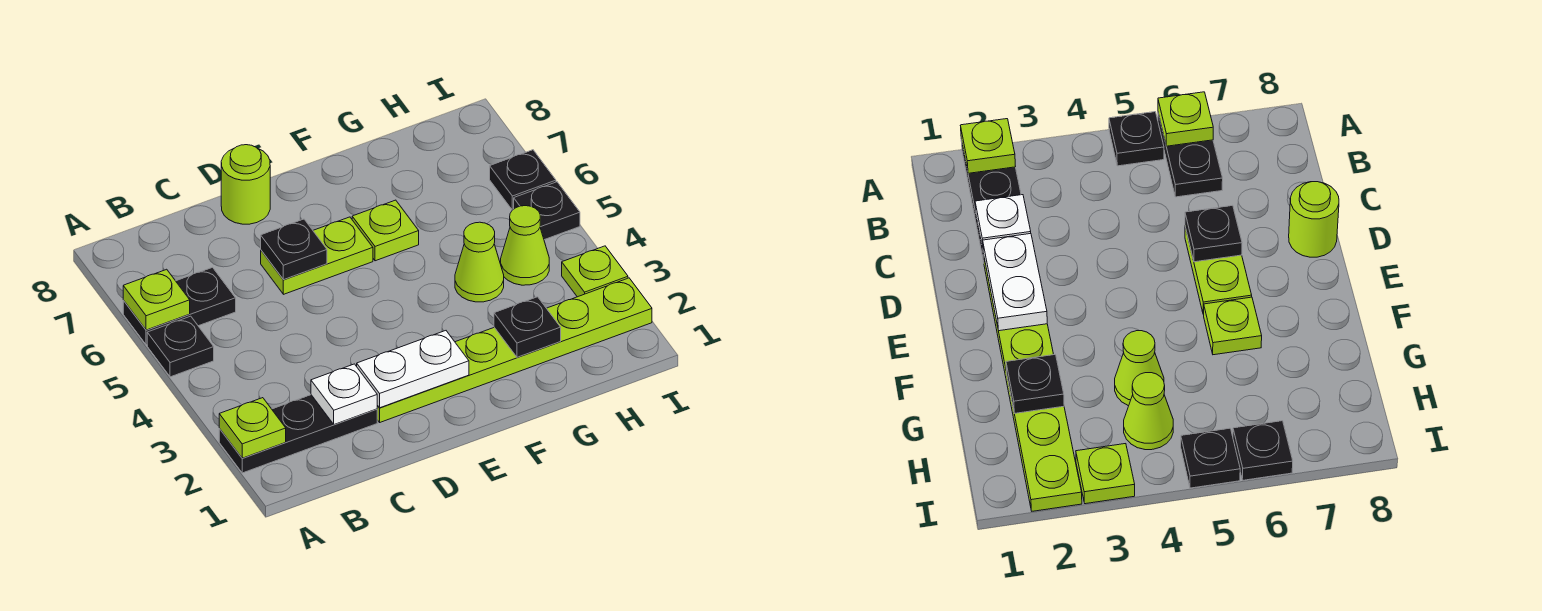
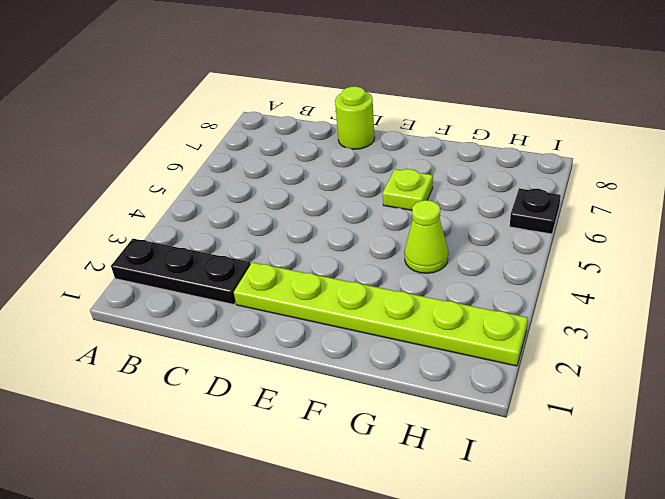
none -> black plate A5 level 1
none -> black plate A6:B6 level 1
none -> lime plate D6:E6 level 1

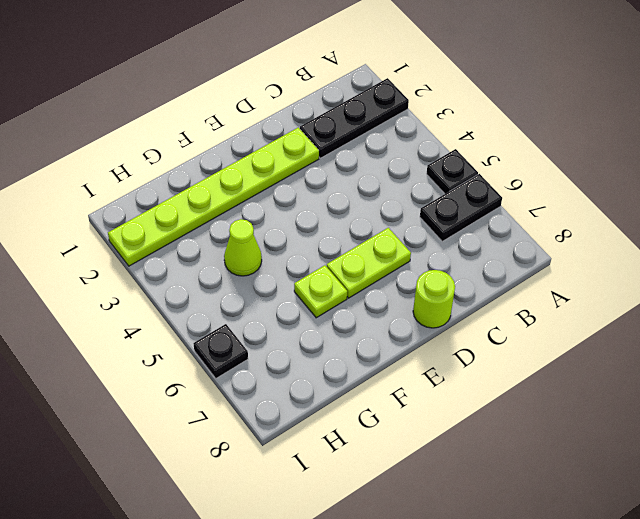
none -> lime cone H4 level 1
none -> lime plate I3 level 1
none -> black plate I5 level 1

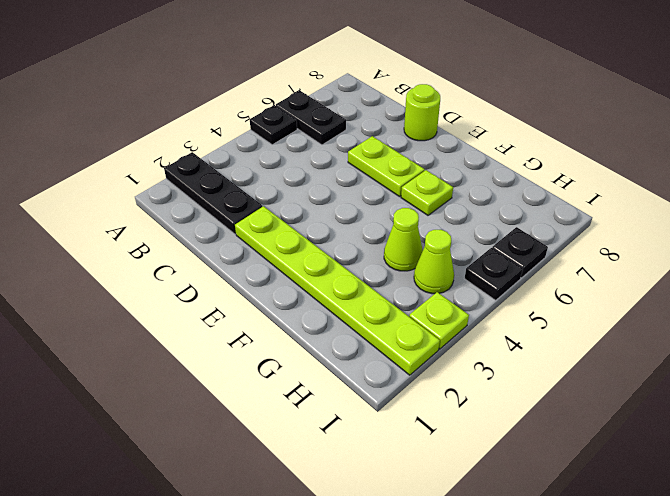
none -> lime plate A2 level 2
none -> lime plate A6 level 2
none -> white plate C2 level 2

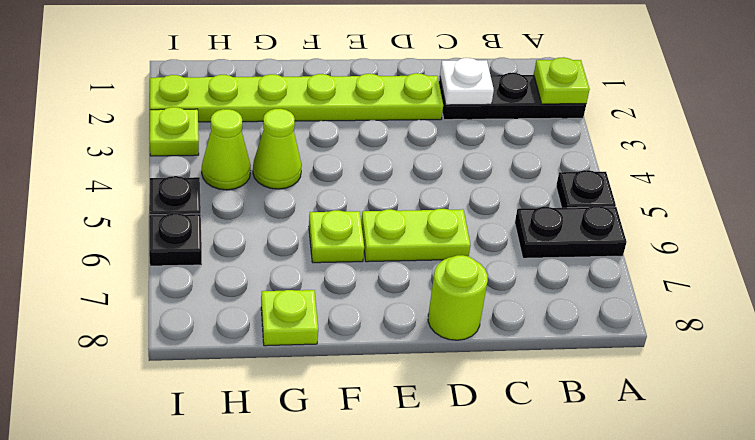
lime plate G8 level 1 -> lime plate A6 level 2
none -> white plate D2:E2 level 2
none -> black plate D6 level 2
none -> black plate G2 level 2

